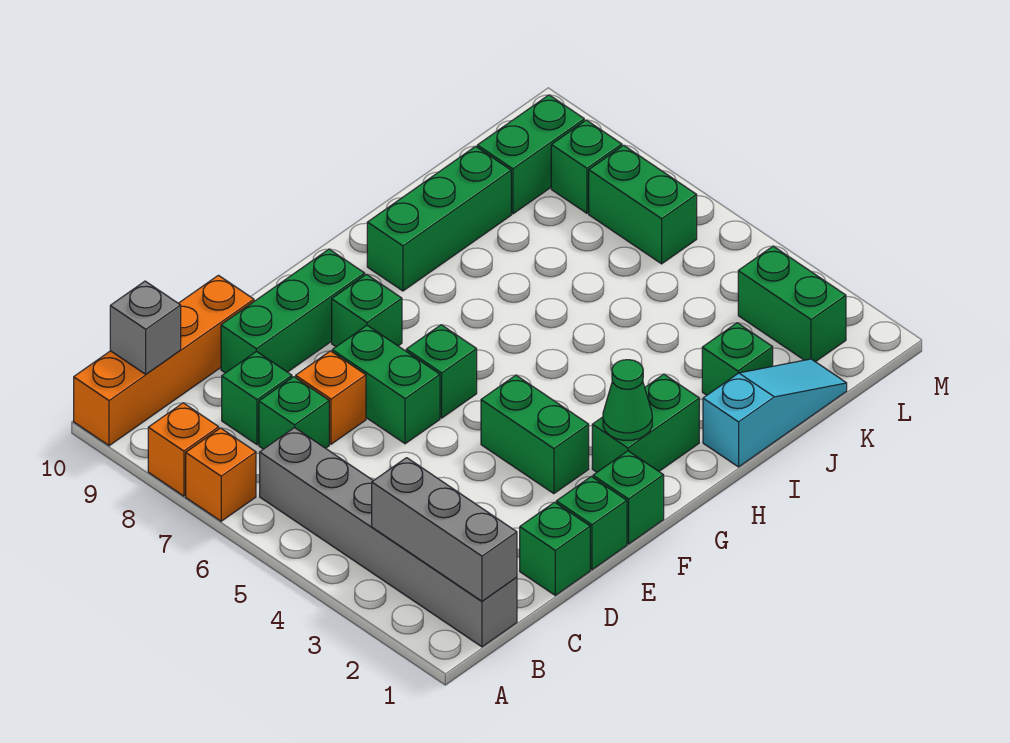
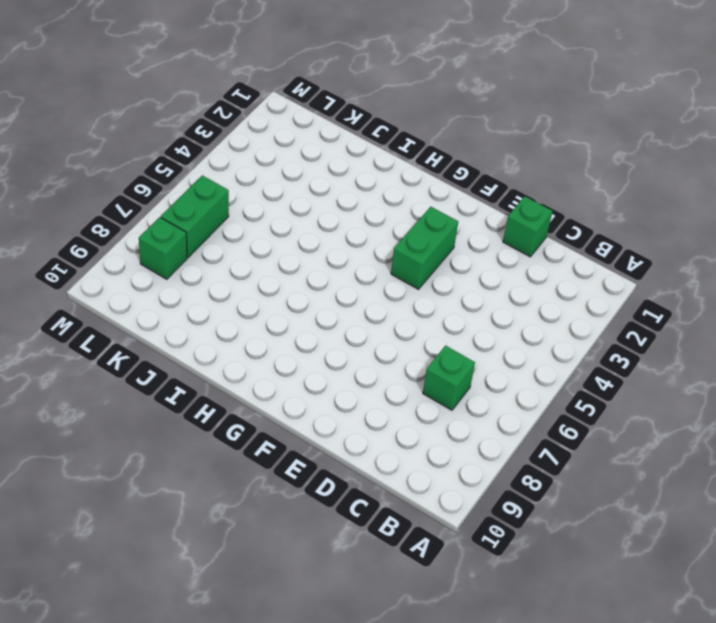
none -> orange brick A7 level 1
none -> orange brick A8 level 1
none -> orange brick A10:D10 level 1

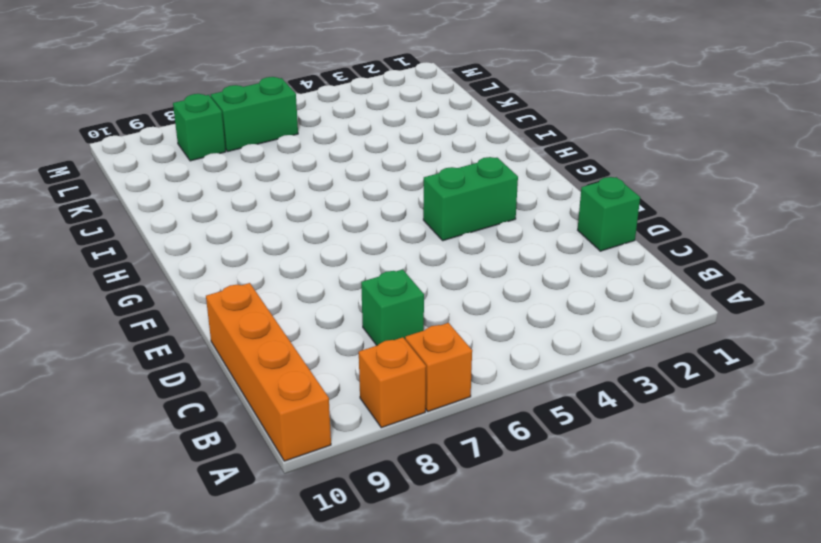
none -> grey brick B1:B6 level 1
none -> green brick C8 level 1
none -> orange brick D7 level 1

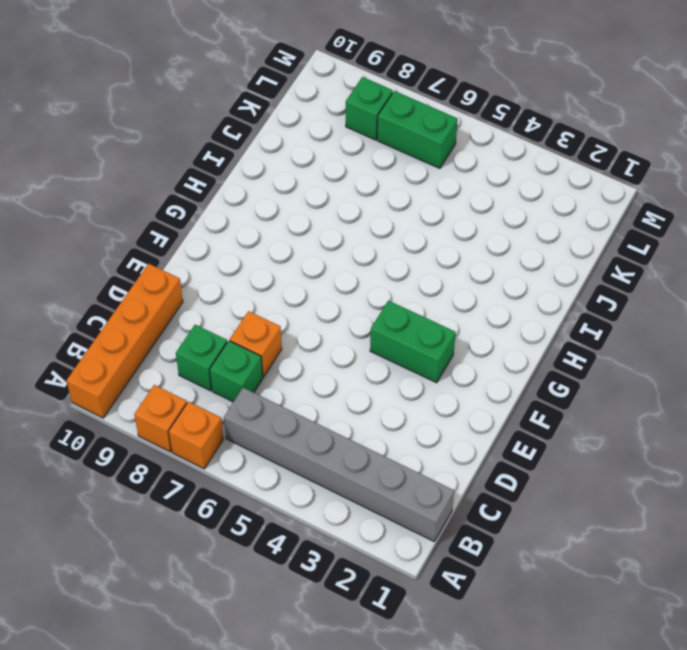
none -> green brick D1 level 1
none -> green brick D9:F9 level 1
none -> green brick E1 level 1

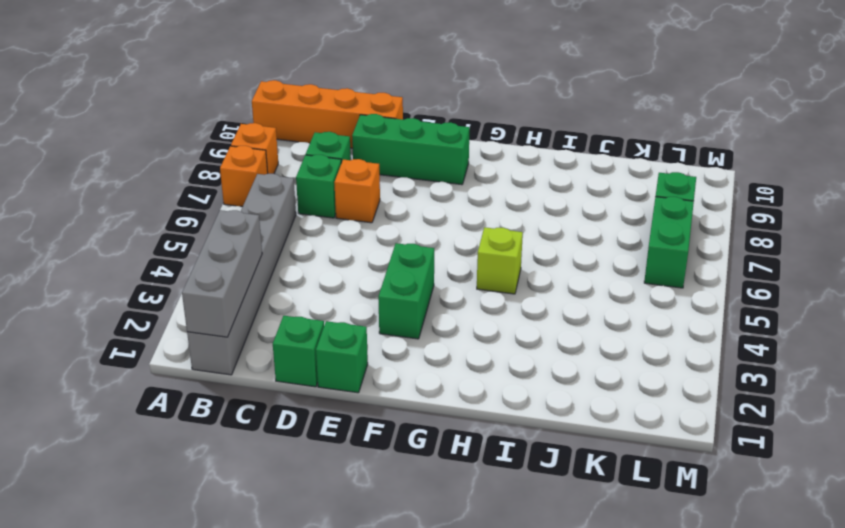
lime brick H5 level 1 -> none
none -> green brick E6:E7 level 1
none -> green brick F1 level 1
none -> green brick F6 level 1

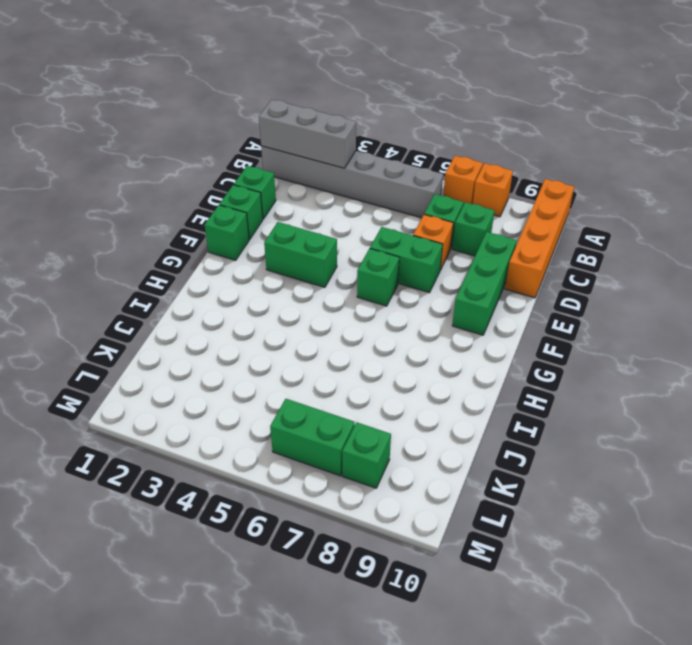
none -> green brick F8 level 1
none -> green brick G2:H2 level 1
none -> green brick H9:J9 level 1

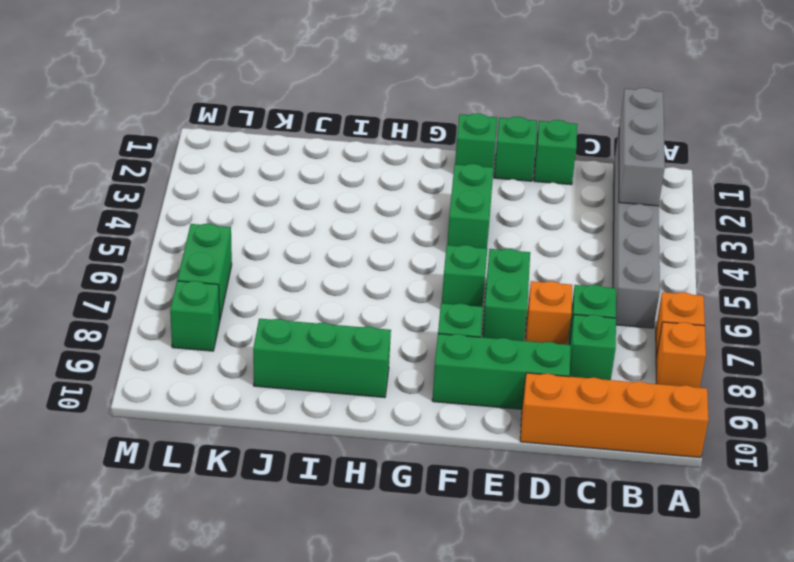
none -> green brick G2:H2 level 1
none -> cyan slope I1:K1 level 1 top I
none -> green brick J2 level 1

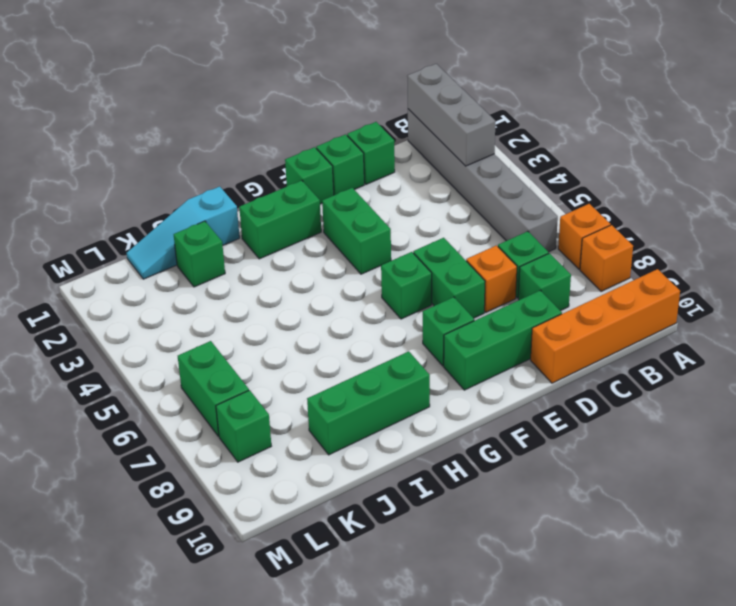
none -> green brick K9:L9 level 1
none -> green brick L2:L3 level 1
none -> grey brick B10 level 2

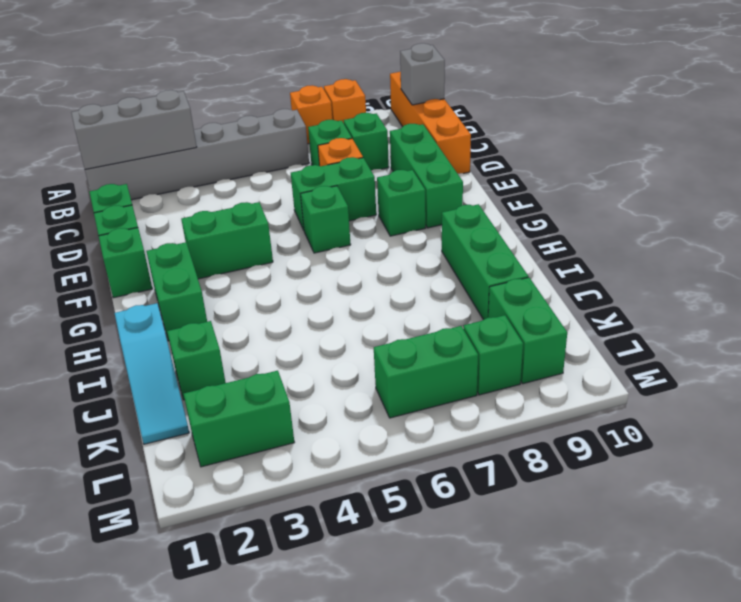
none -> green cone G2 level 2

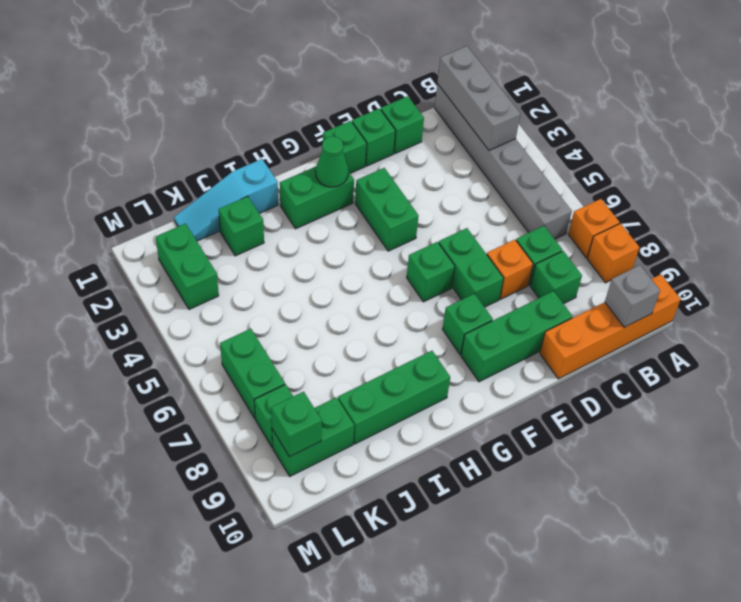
green brick L9 level 2 -> none

